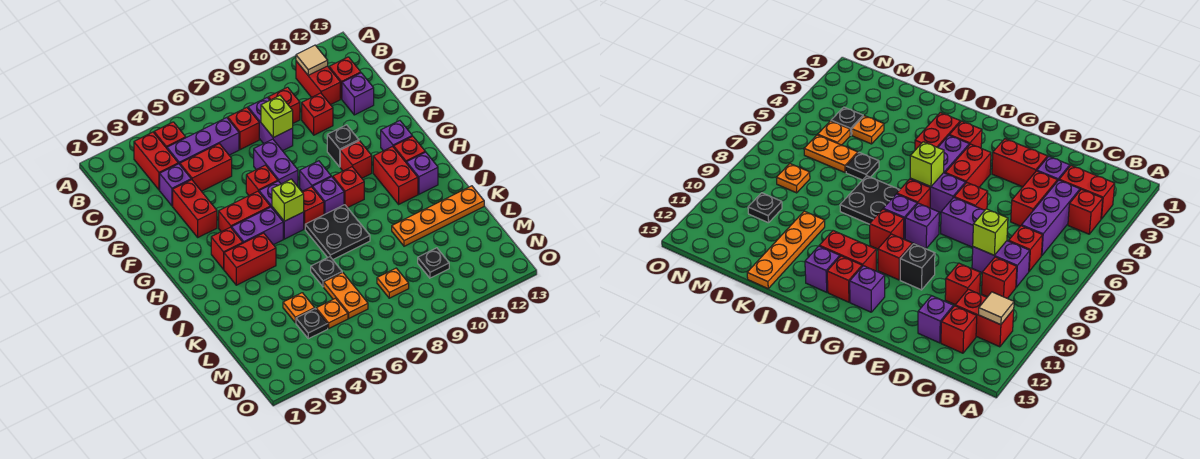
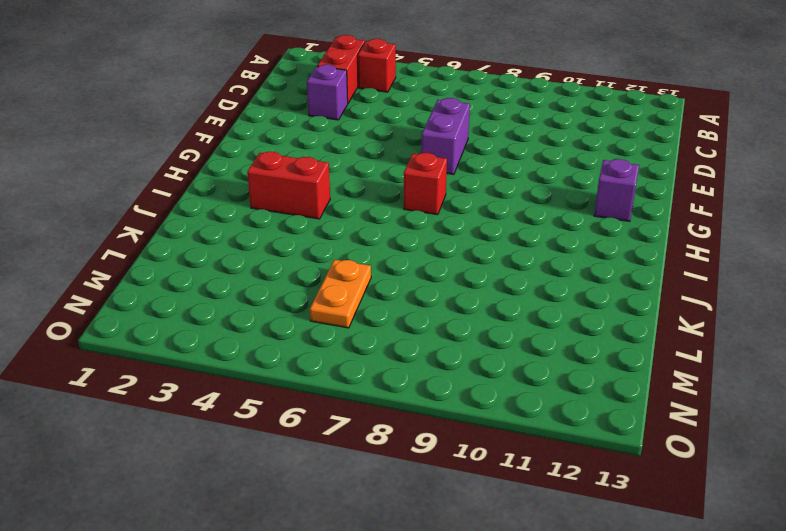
none -> red brick B11:C11 level 1
none -> purple brick C4:C6 level 1
none -> red brick C7 level 1
none -> purple brick C8:D8 level 1

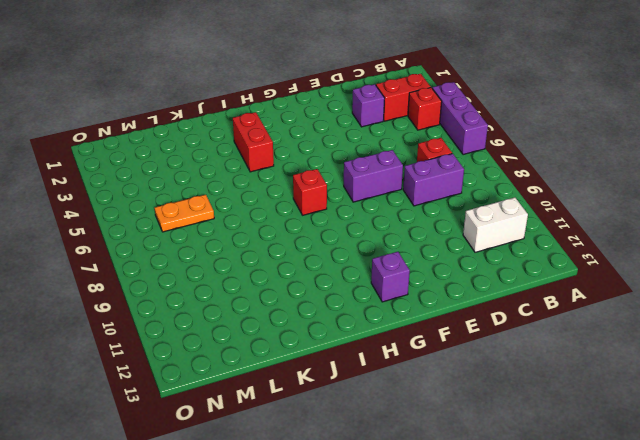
purple brick A4:A6 level 1 -> purple brick C4:C6 level 1
white brick B11:C11 level 1 -> red brick B11:C11 level 1
none -> red brick C9 level 1
none -> red brick C12 level 1
none -> red brick D4:D5 level 1
none -> red brick D10 level 1

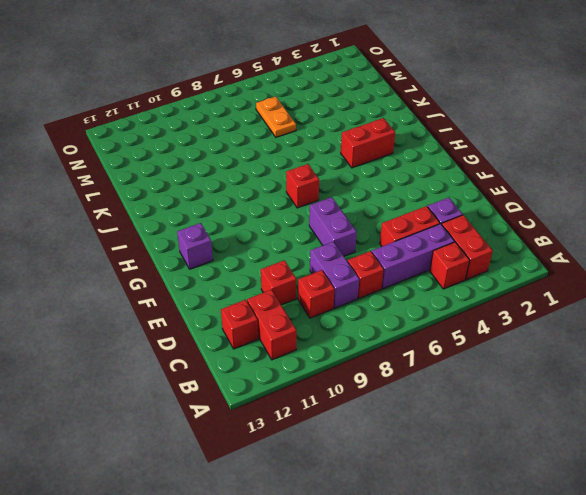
none -> purple brick D12 level 1
none -> red brick E3:F3 level 1
none -> red brick F6 level 1
none -> black brick F10 level 1

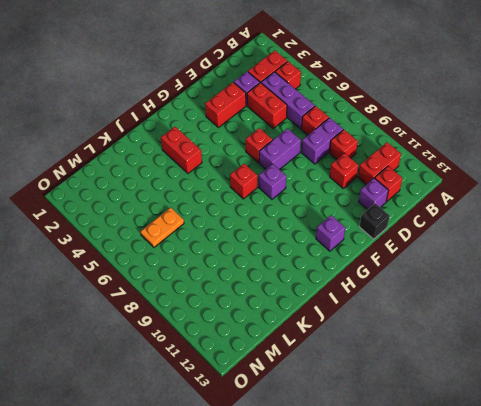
black brick E13 level 1 -> black brick F10 level 1
none -> red brick G4:G5 level 1
none -> purple brick G6:H6 level 1
none -> red brick G10 level 1
none -> red brick H3 level 1

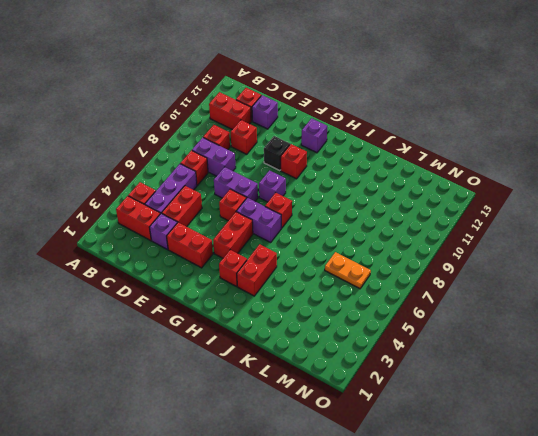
none -> purple brick H4:H5 level 1
none -> purple brick H8 level 1
none -> red brick H9 level 1
none -> red brick H11:I11 level 1

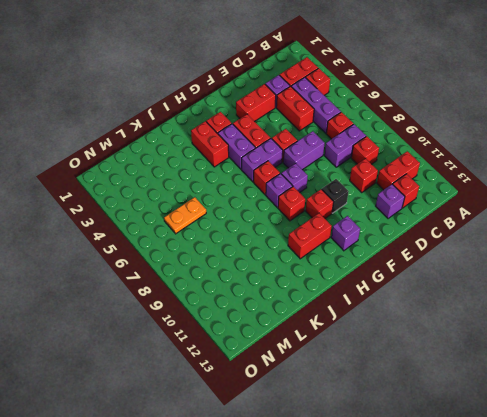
none -> red brick H12 level 1
none -> black plate I7:J8 level 1
none -> purple brick I12 level 1
none -> black plate K6 level 1

